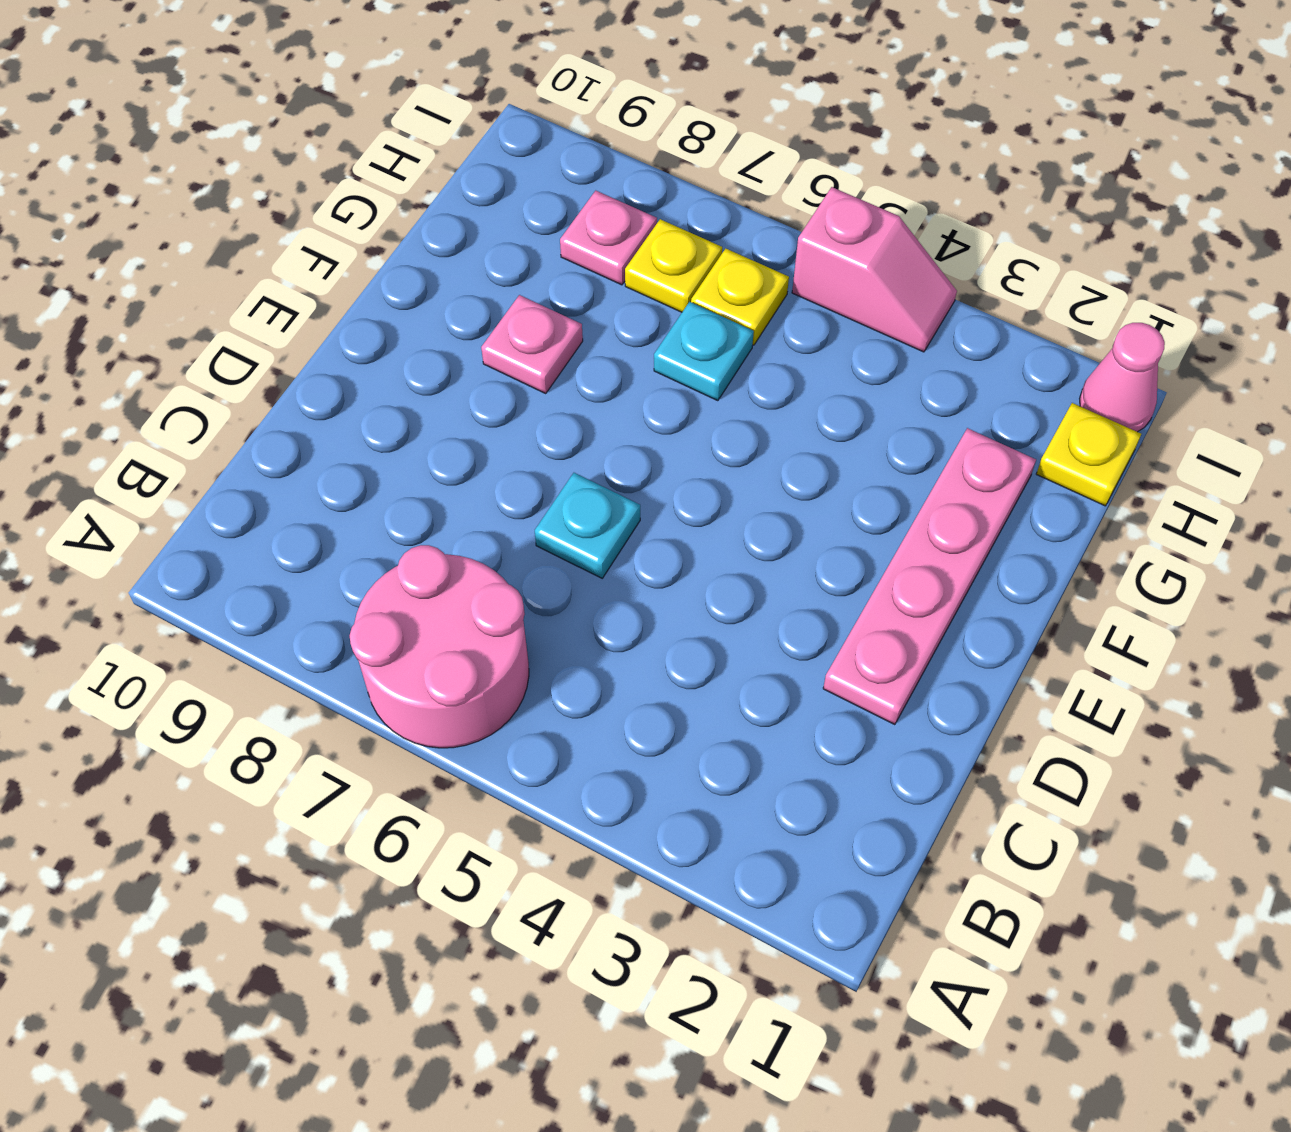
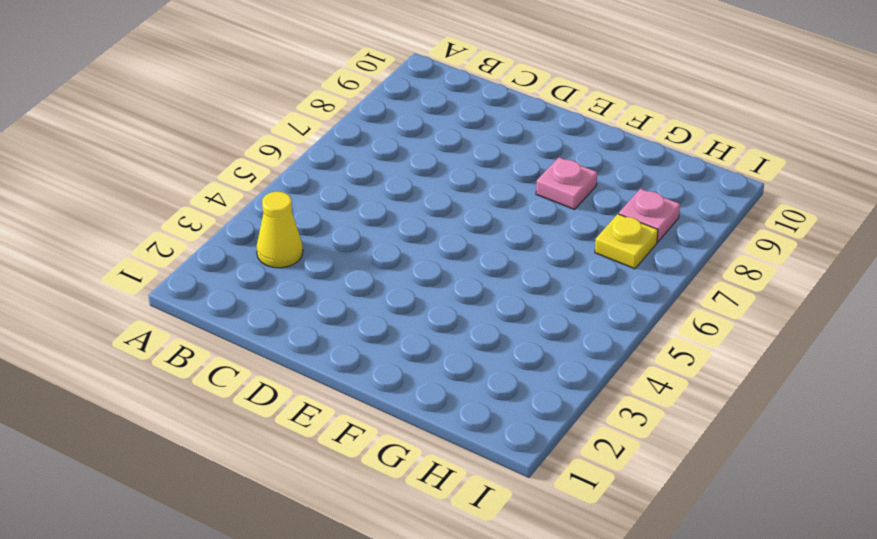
yellow cone B3 level 1 -> none
none -> pink round brick A6:B7 level 1
none -> pink plate D2:G2 level 1

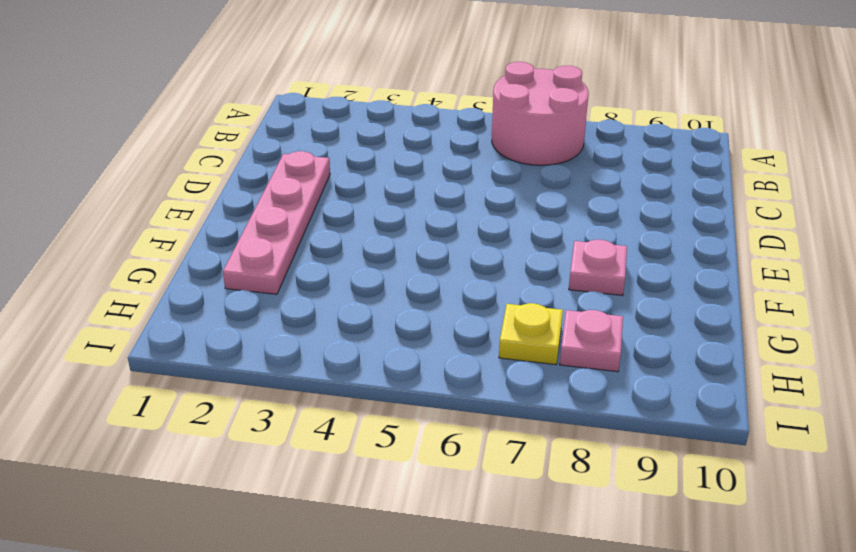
none -> cyan plate D6 level 1
none -> cyan plate G6 level 1

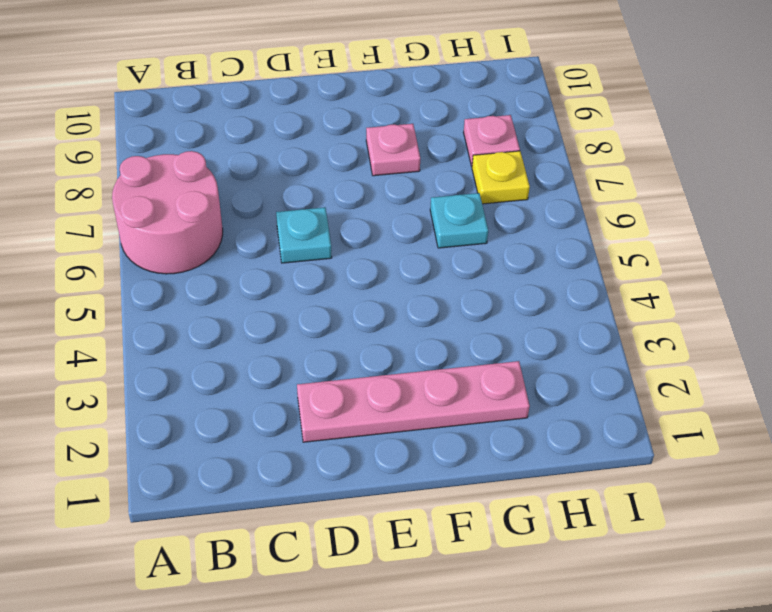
none -> yellow plate H1 level 1
none -> yellow plate H6 level 1

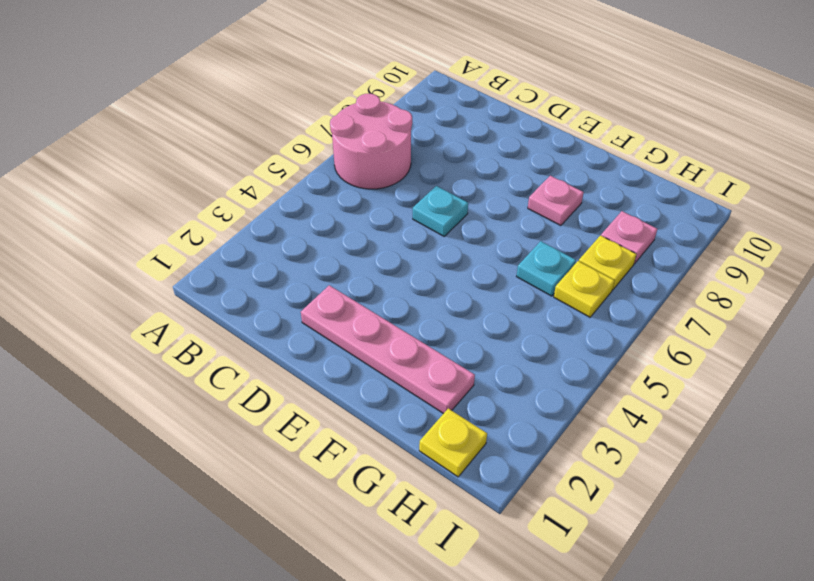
none -> pink cone I1 level 1
none -> pink slope I4:I5 level 1 top 5

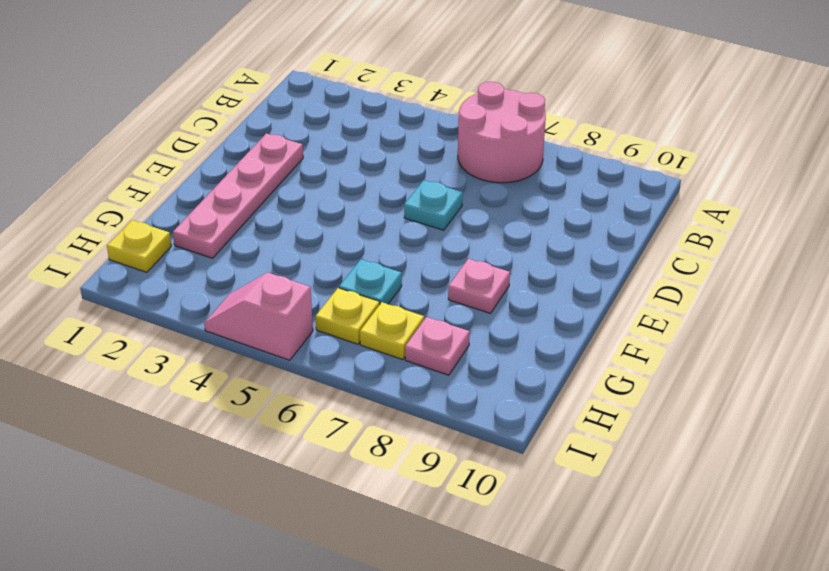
none -> pink cone I1 level 1

